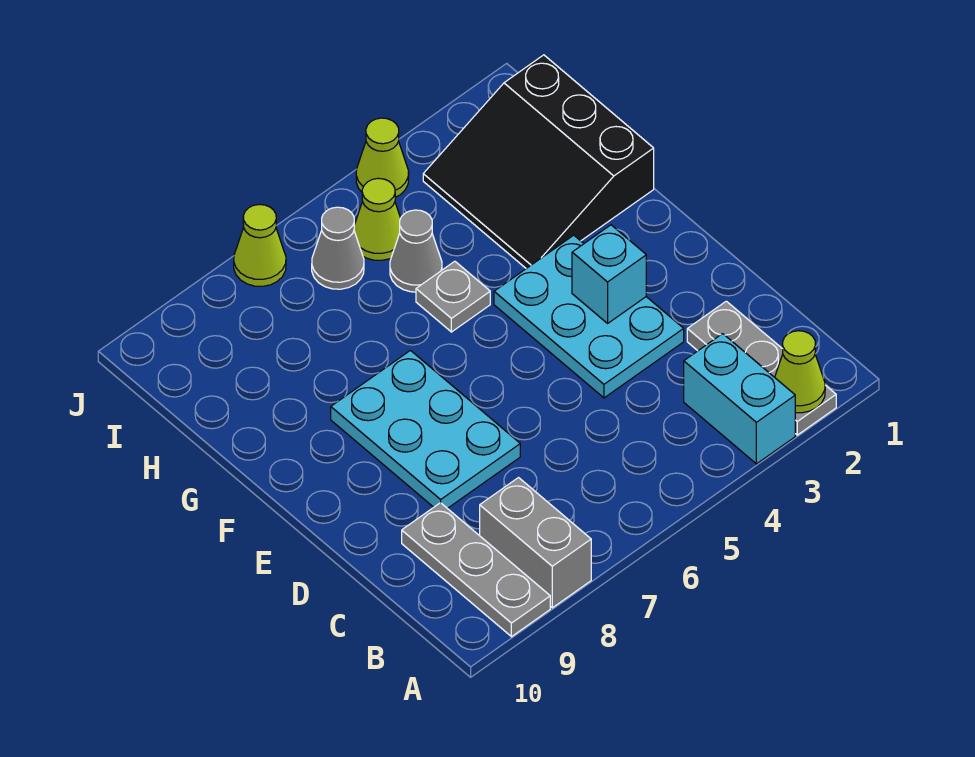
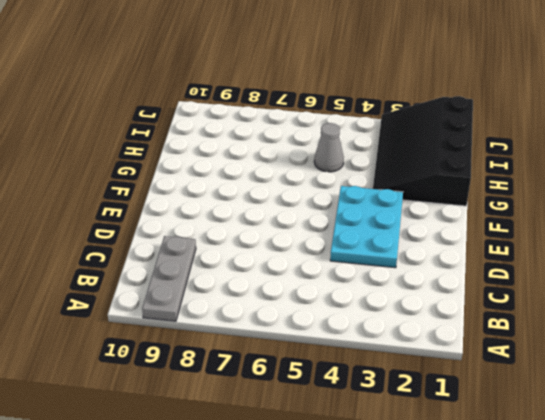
black slope G1:J3 level 1 top 1 -> black slope G1:I3 level 1 top 1
none -> grey plate A2:C2 level 1
none -> cyan brick A3:B3 level 1
none -> grey brick A8:B8 level 1

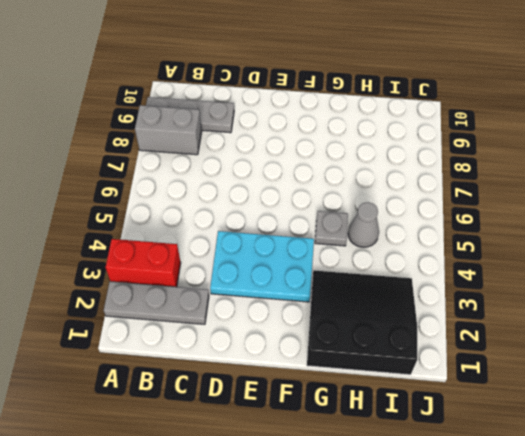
red brick A3:B3 level 1 -> cyan brick A3:B3 level 1
none -> cyan plate D7:F8 level 1
none -> lime cone I5 level 1
none -> grey cone I6 level 1

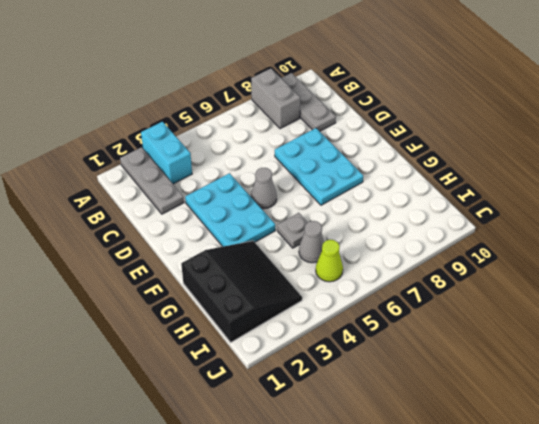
grey cone E5 level 1 -> grey cone I6 level 1
none -> lime cone J4 level 1
none -> lime cone J7 level 1
none -> lime cone A2 level 2

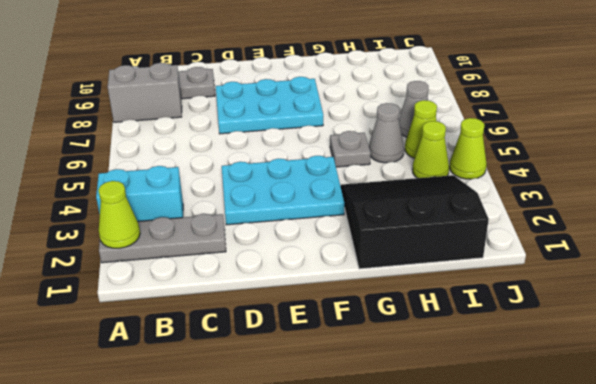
lime cone I4 level 1 -> lime cone J7 level 1
none -> cyan brick E3 level 2

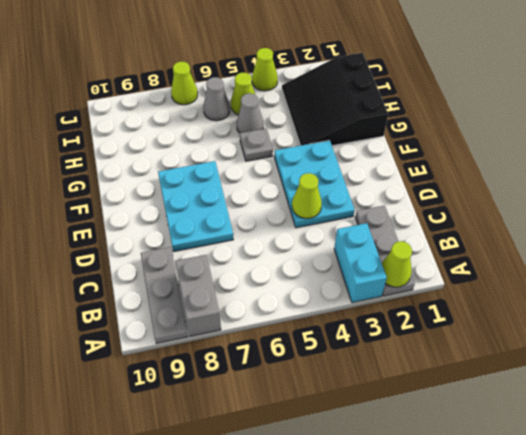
lime cone D4 level 2 -> none
none -> cyan brick E3 level 2

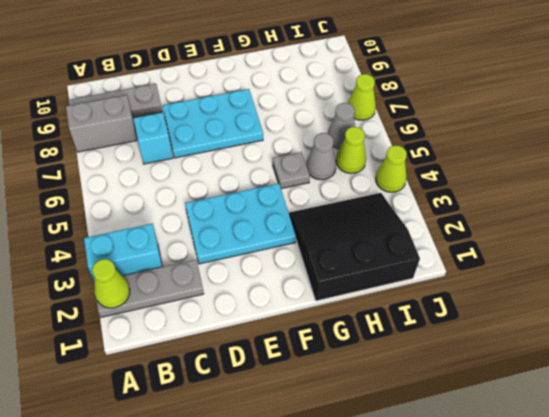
cyan brick C7 level 1 -> cyan brick E3 level 2

